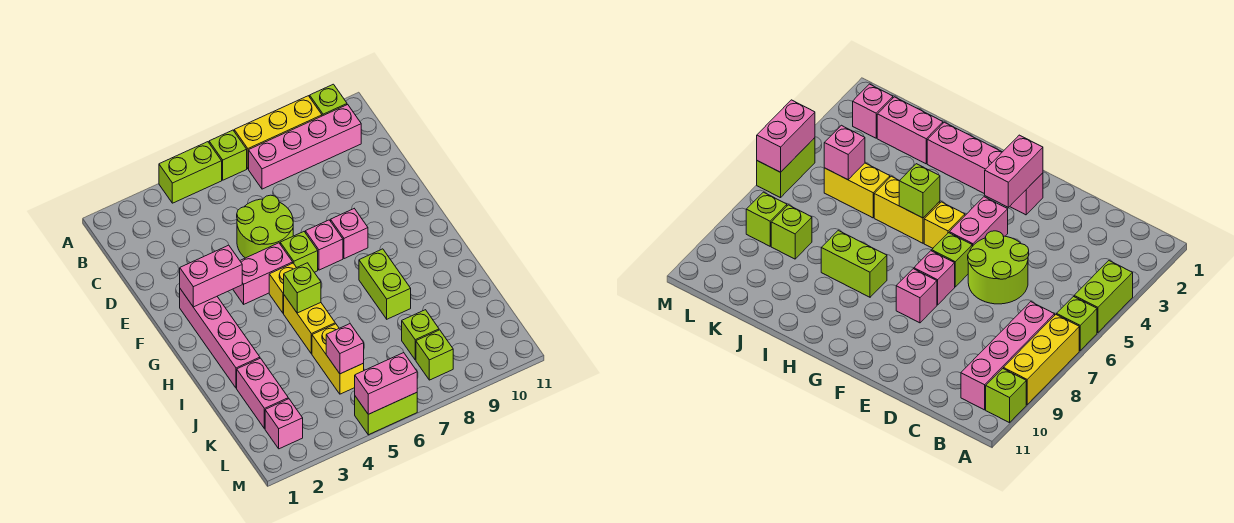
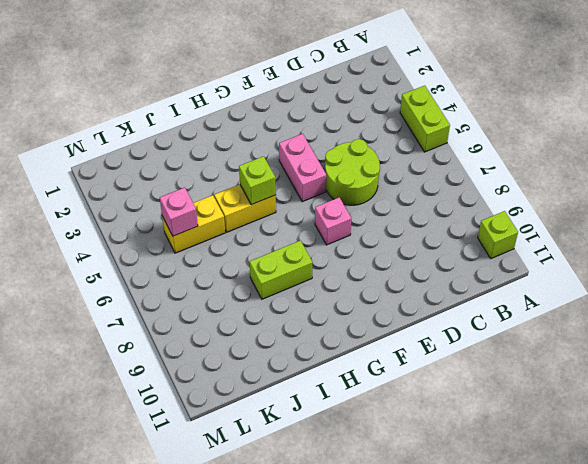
none -> lime brick A6 level 1
none -> yellow brick A7:A9 level 1
none -> pink brick B7:B10 level 1

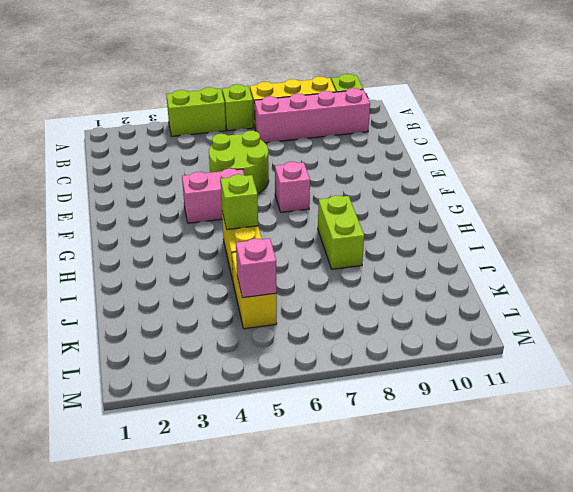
none -> pink brick F2:I2 level 1
none -> lime brick F6 level 1
none -> pink brick F8 level 1

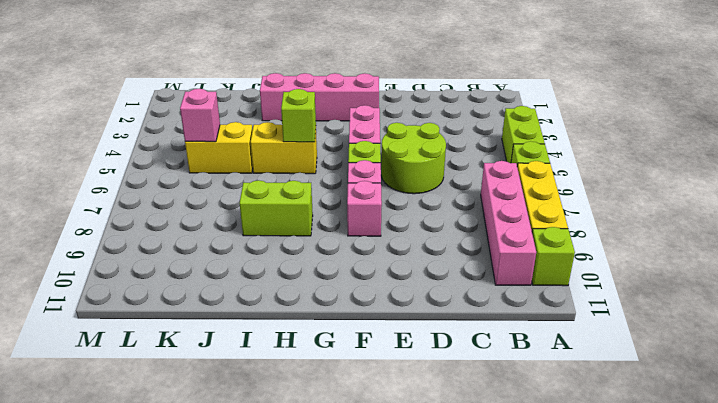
none -> yellow brick G5 level 1
none -> pink brick J2:K2 level 1
none -> lime brick K8 level 1

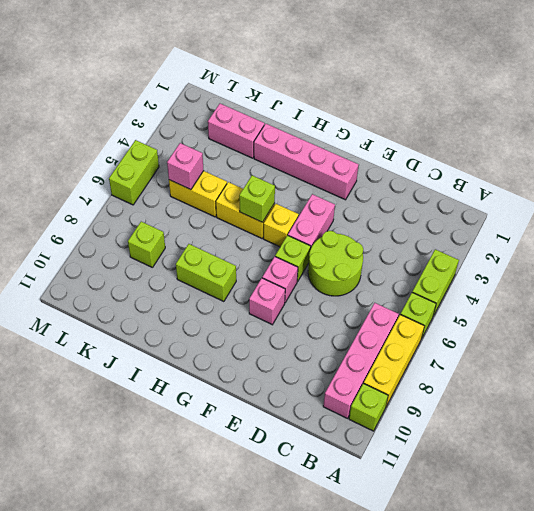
none -> pink brick L2 level 1
none -> lime brick L8 level 1
none -> pink brick F2:F3 level 2

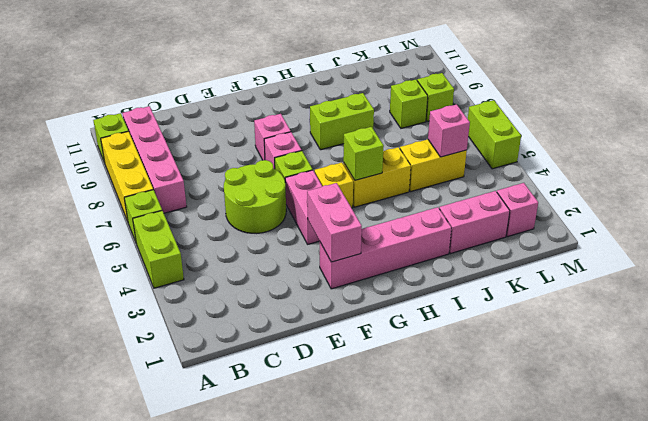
none -> pink brick M5:M6 level 2

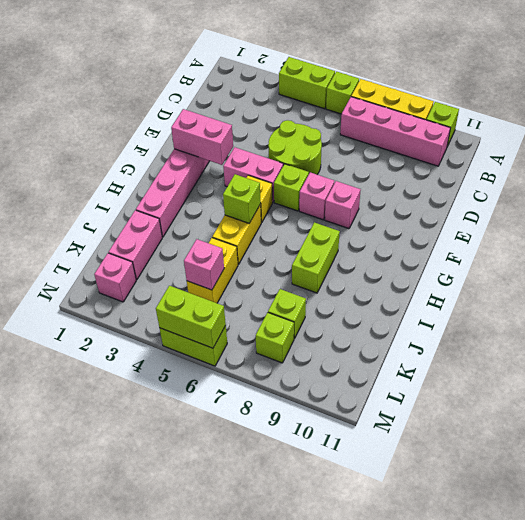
lime brick M5:M6 level 2 -> pink brick M5:M6 level 2

